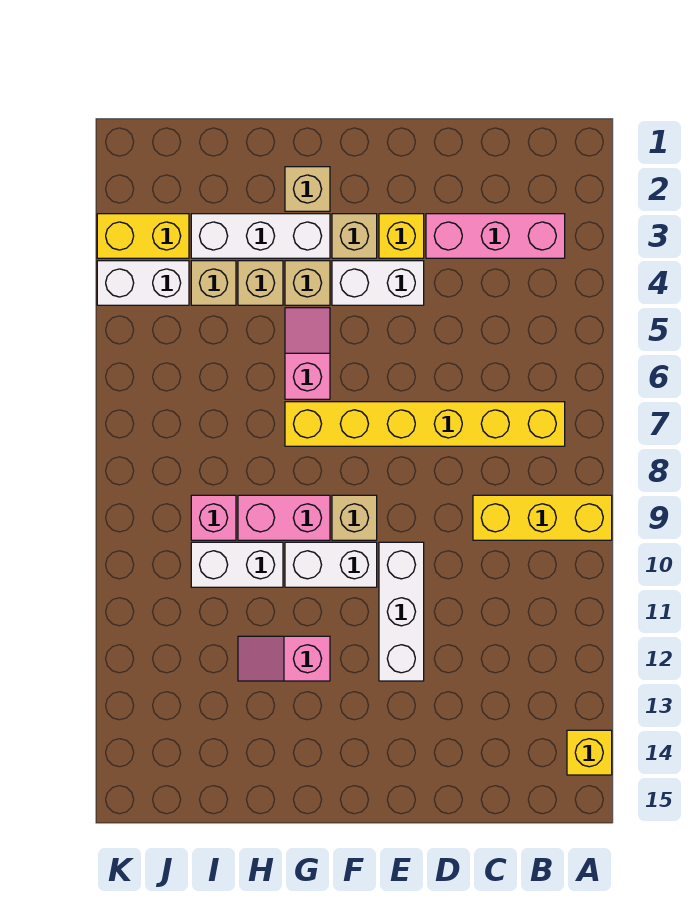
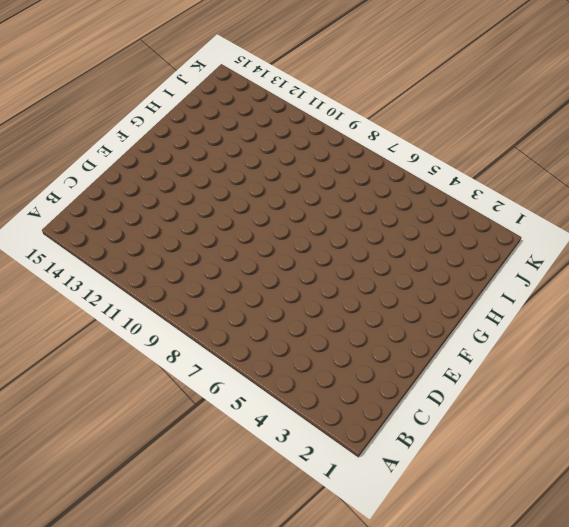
none -> yellow brick A9:C9 level 1
none -> yellow brick A14 level 1
none -> pink brick B3:D3 level 1

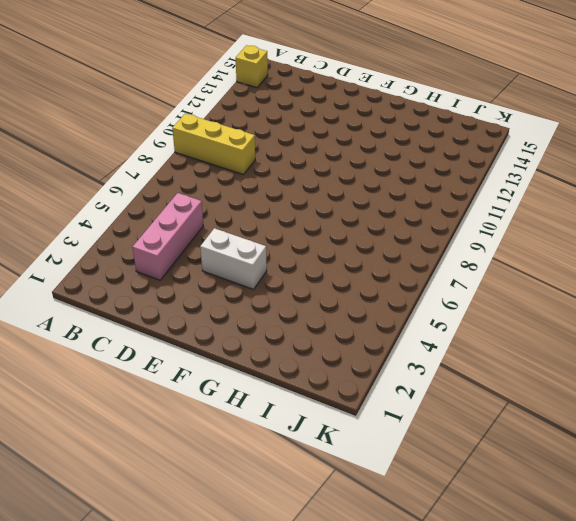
pink brick C3:C5 level 1 -> pink brick B3:D3 level 1
none -> yellow brick B7:G7 level 1
none -> yellow brick E3 level 1
none -> white brick E10:E12 level 1

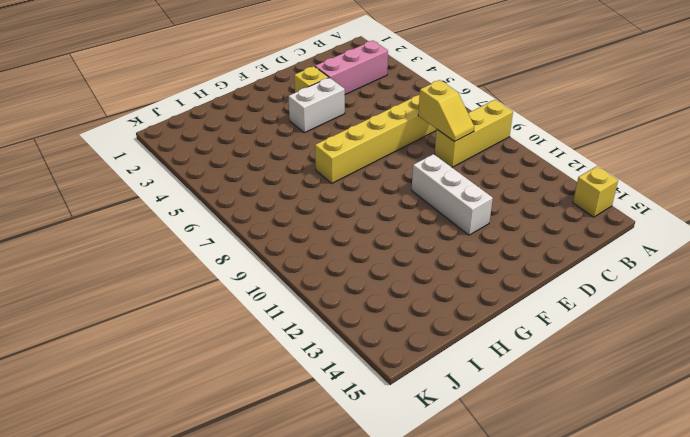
yellow slope C8:C9 level 2 top 8 -> none
none -> tan brick F3 level 1
none -> tan brick F9 level 1
none -> white brick F10:G10 level 1

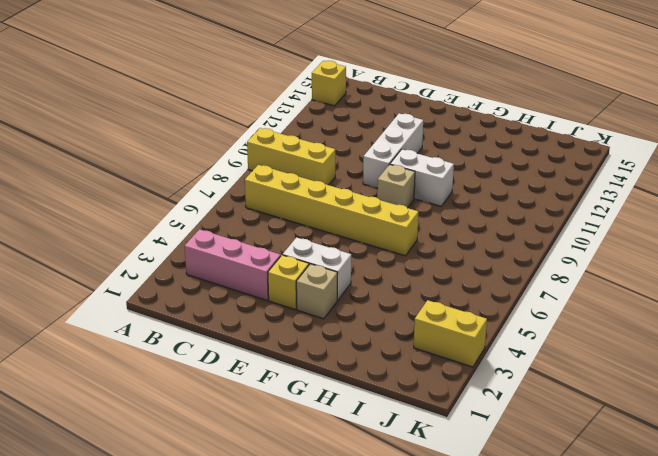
none -> tan brick G2 level 1
none -> white brick G3:I3 level 1
none -> tan brick G4 level 1

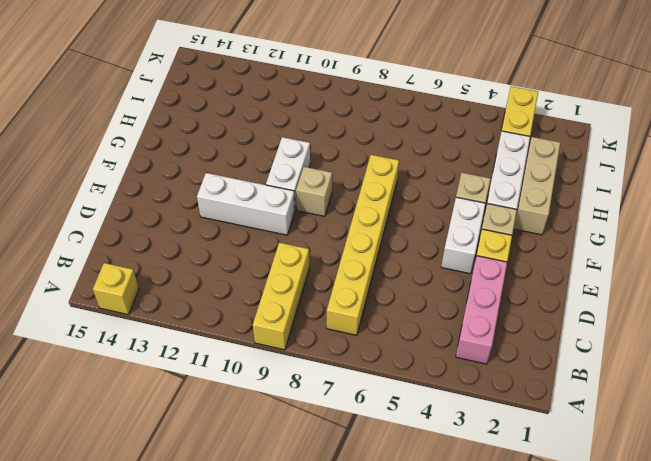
tan brick G2:I2 level 1 -> tan brick G2 level 1
none -> pink slope G5:G6 level 1 top 6
none -> pink brick G9:H9 level 1
none -> pink slope G12:H12 level 1 top G

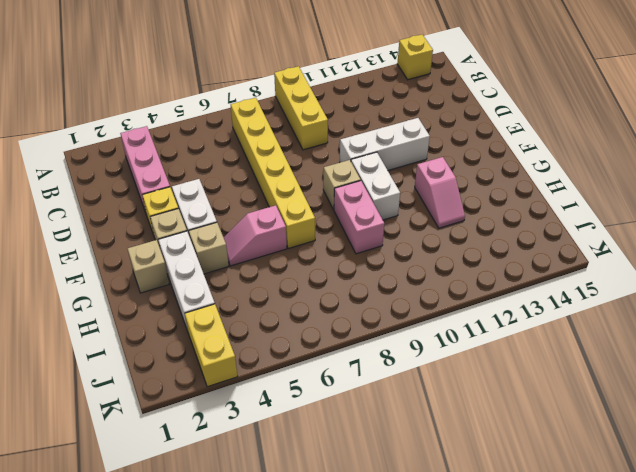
none -> tan brick H4 level 1
none -> white brick H10:I10 level 1
none -> tan brick I4 level 1

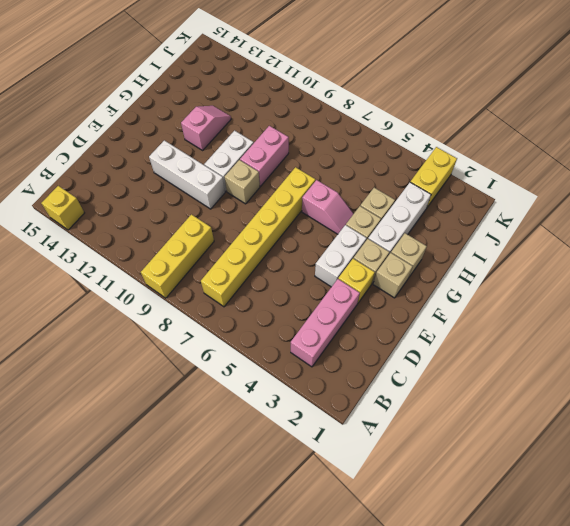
tan brick F2 level 1 -> tan brick I4 level 1
none -> white brick H10:I10 level 1
none -> pink brick I9 level 1
none -> white brick J4:K4 level 1

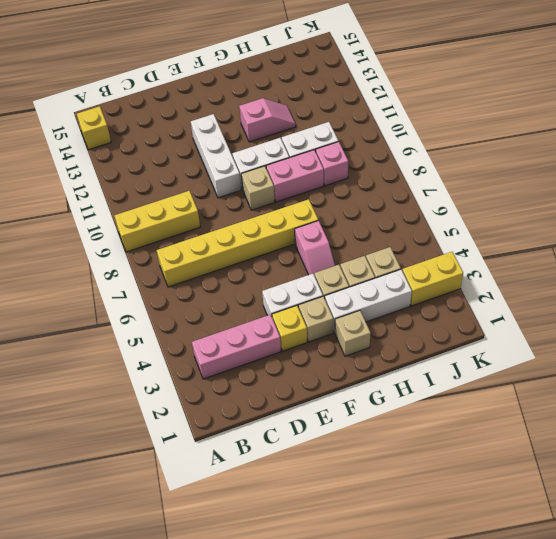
none -> white brick J4:K4 level 1

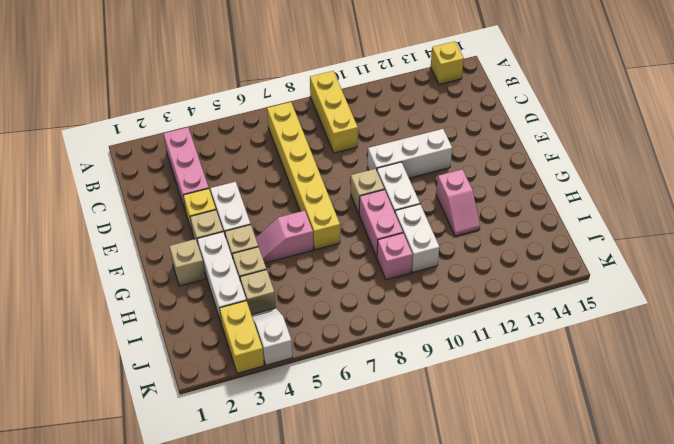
white slope J4:K4 level 1 top K -> white brick J4:K4 level 1

